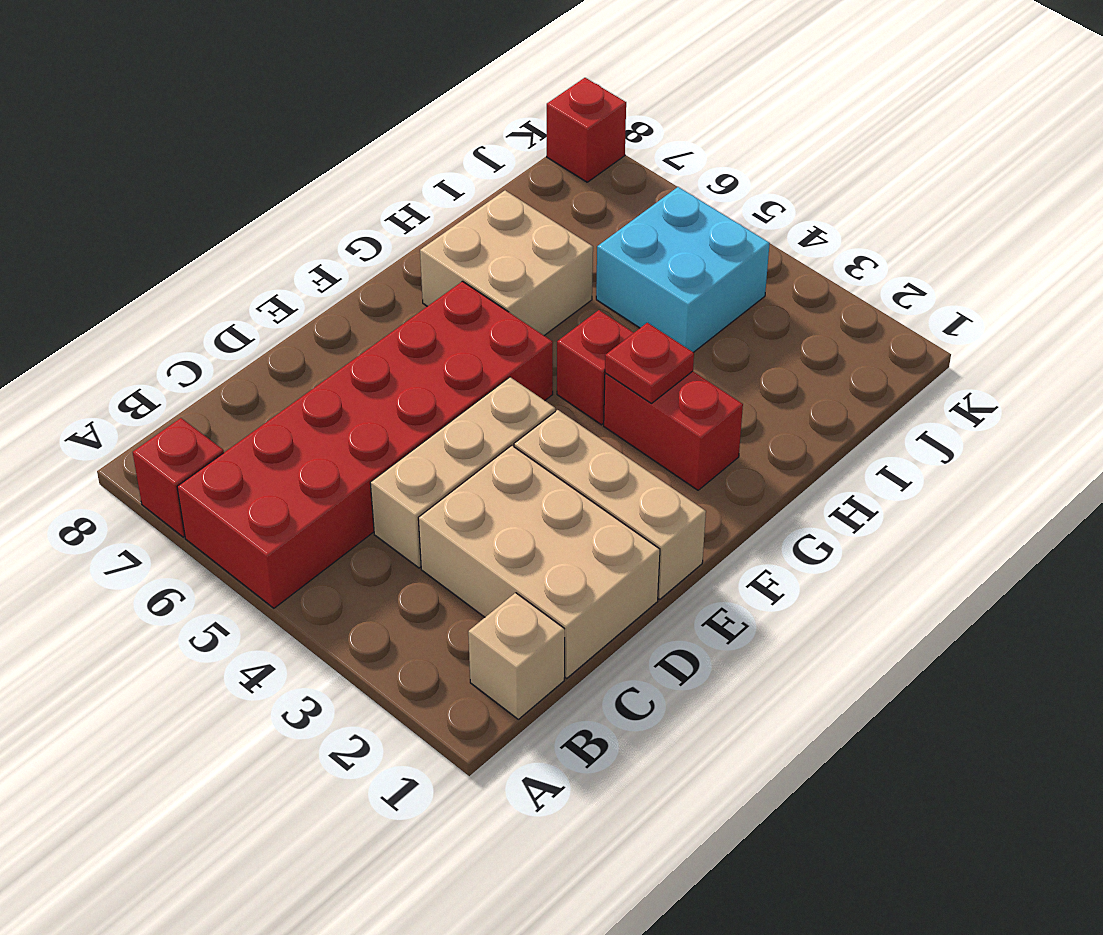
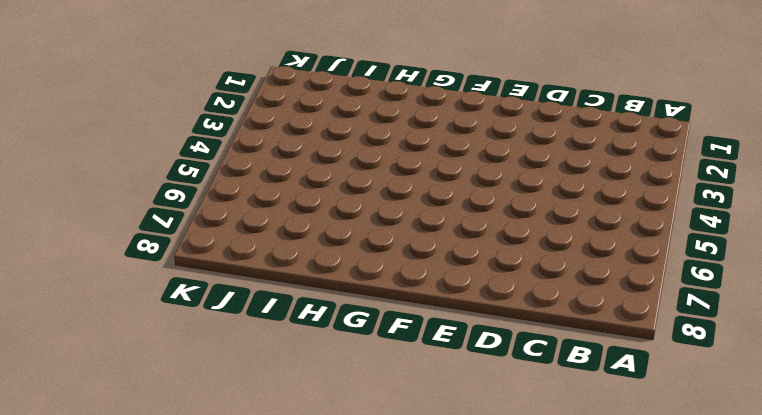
none -> red brick A5:F6 level 1
none -> red brick A7 level 1
none -> tan brick B1 level 1

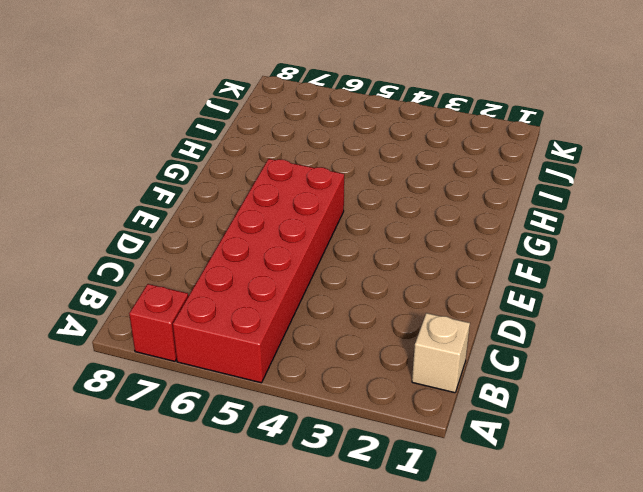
none -> tan brick C1:D3 level 1
none -> tan brick C4:E4 level 1
none -> tan brick E1:E3 level 1

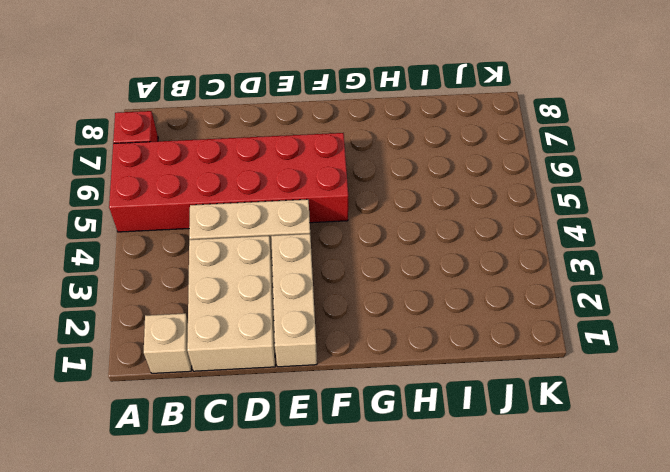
none -> red brick G2:G3 level 1
none -> red brick G4 level 1
none -> tan brick G6:H7 level 1

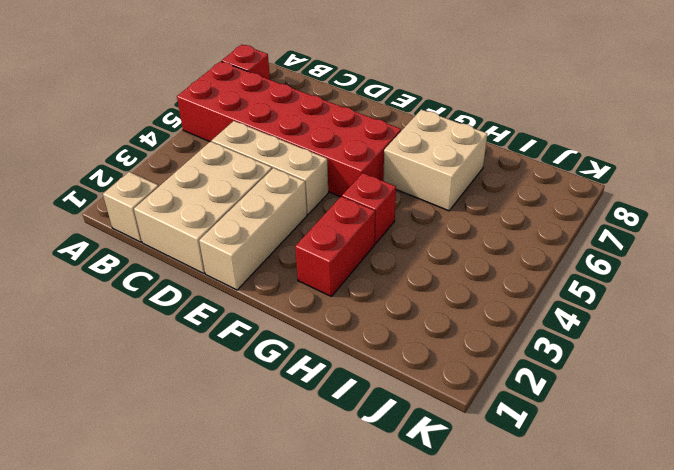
none -> cyan brick I4:J5 level 1
none -> red brick K8 level 1
none -> red plate G3 level 2

